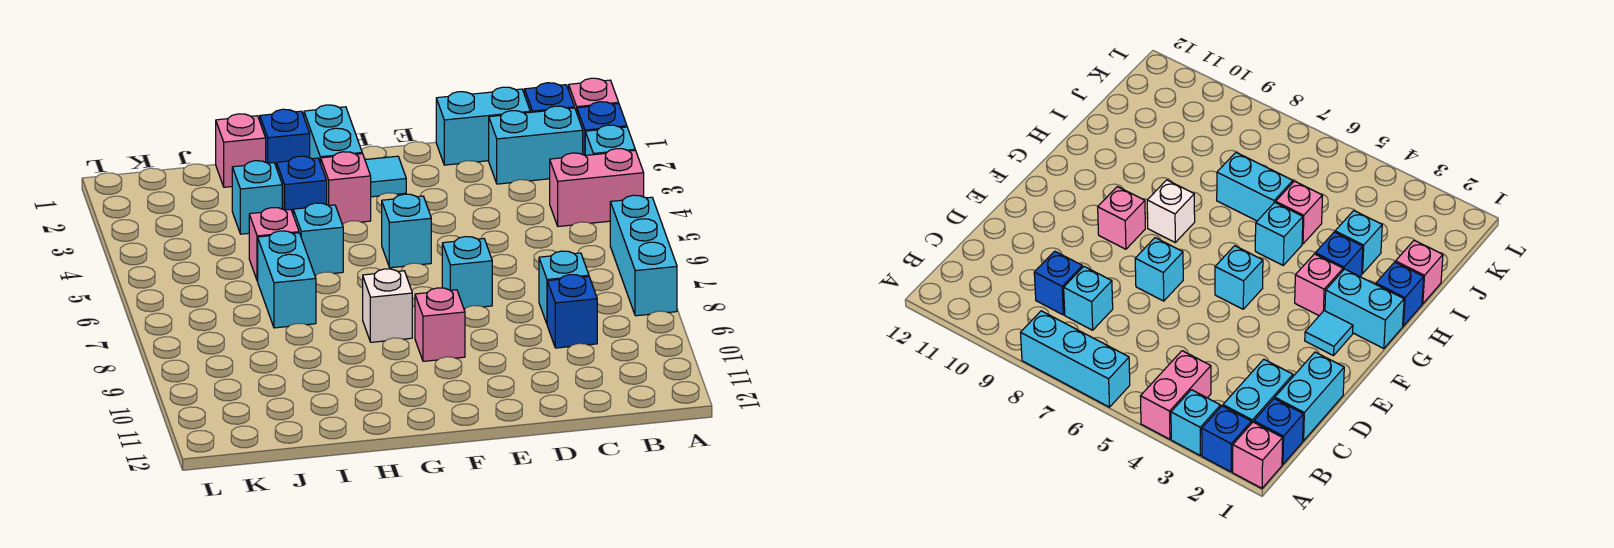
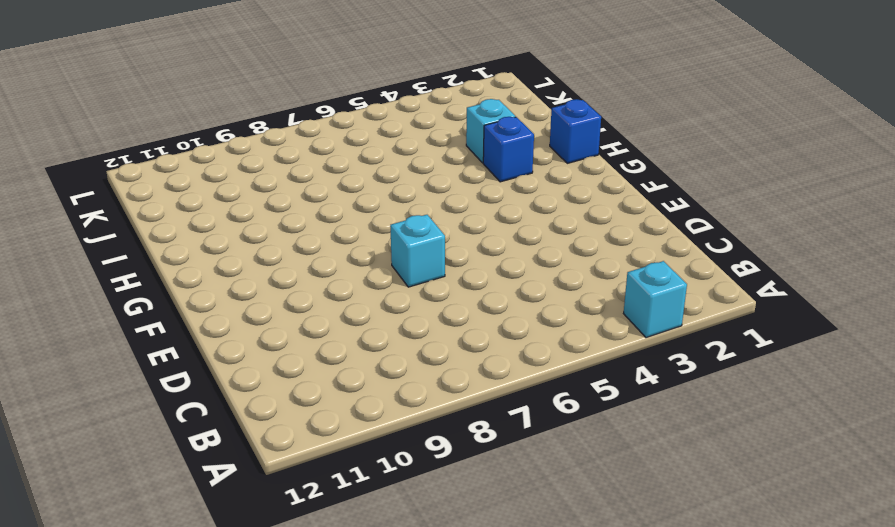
none -> pink brick A1 level 1
none -> blue brick A2 level 1
none -> pink brick A4:B4 level 1

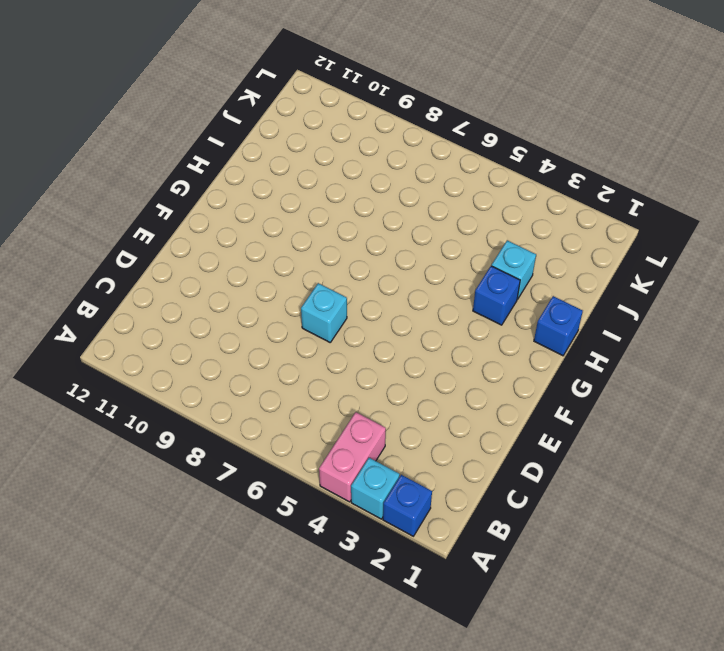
none -> pink brick A1 level 1
none -> cyan brick A6:A8 level 1
none -> blue brick B1 level 1

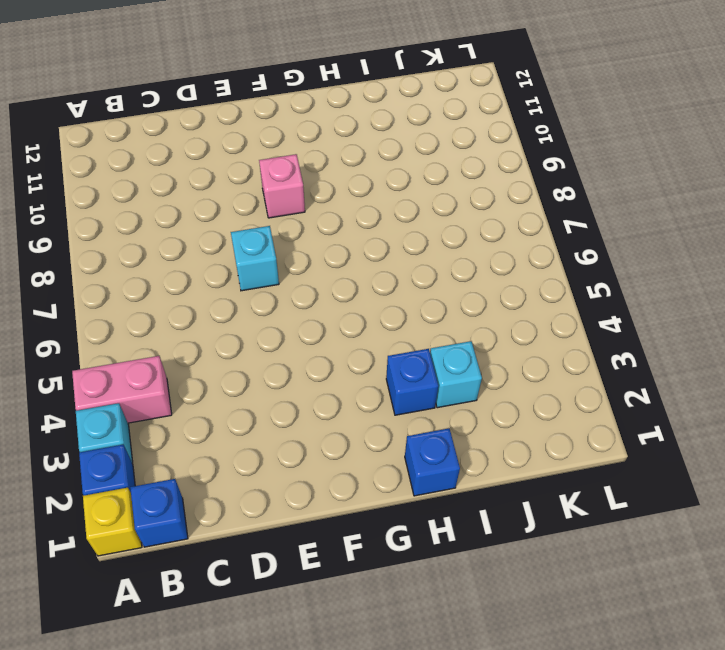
yellow brick A1 level 1 -> pink brick A1 level 1
none -> cyan brick A6:A8 level 1
none -> cyan brick B2:C2 level 1
none -> cyan brick C1:D1 level 1

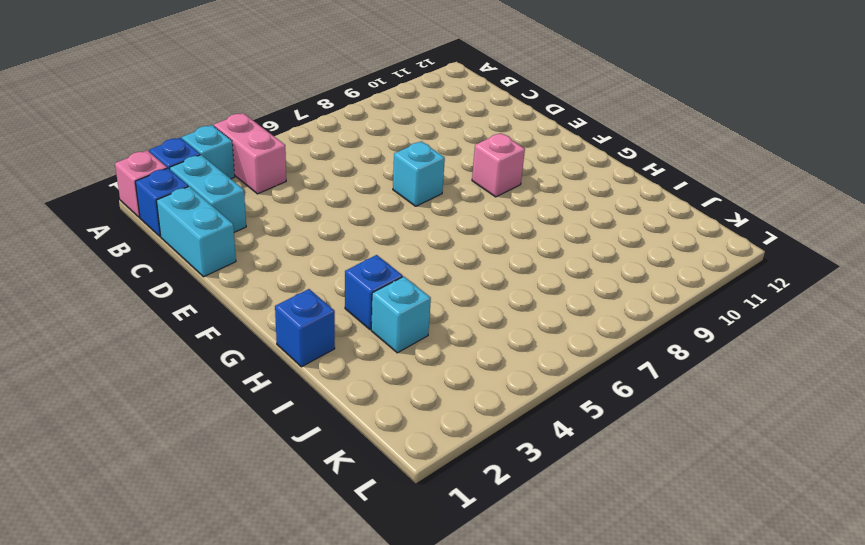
none -> cyan brick A6:A8 level 1
none -> cyan brick C8 level 1
none -> blue brick C9 level 1

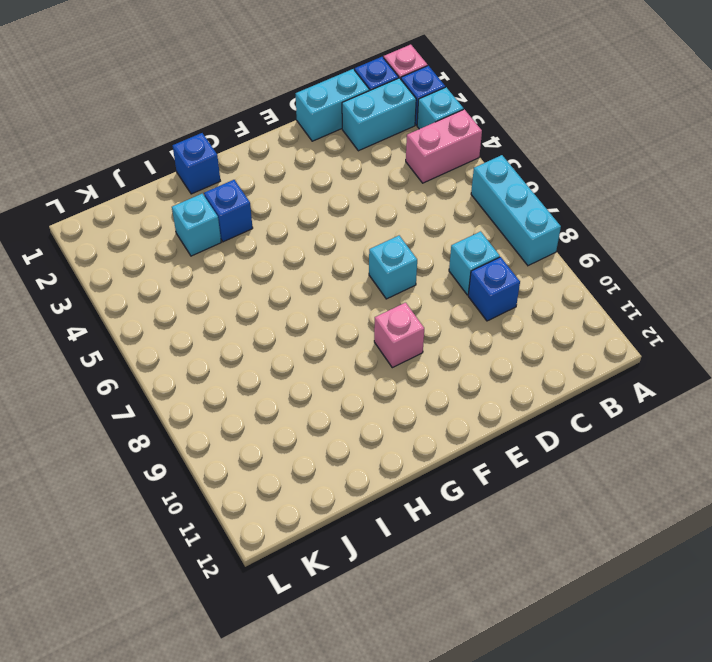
none -> cyan tile F2 level 1
none -> cyan brick F5 level 1
none -> cyan brick G1:G2 level 1

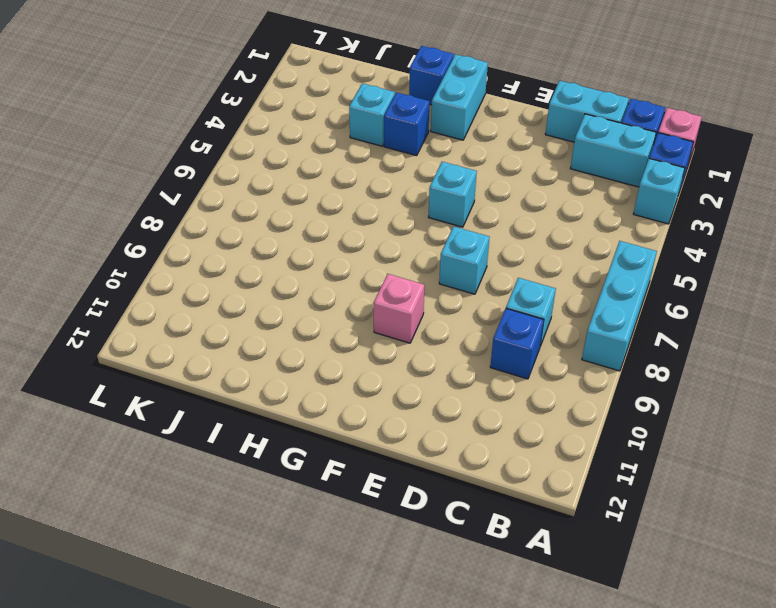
none -> pink brick A4:B4 level 1
none -> cyan tile F2 level 1
none -> pink brick G3 level 1

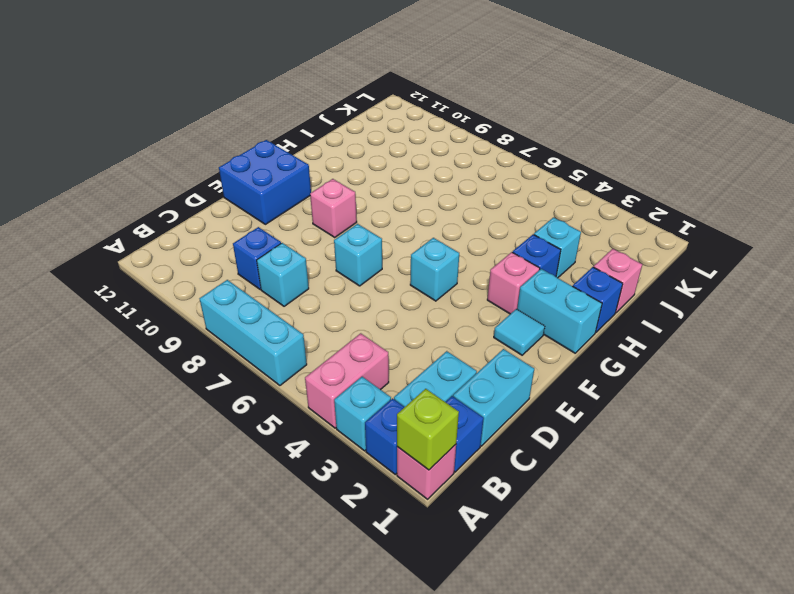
lime brick A1 level 2 -> none
blue brick E11:F12 level 1 -> none
none -> white brick G8 level 1
none -> cyan brick H5 level 1
none -> pink brick I5 level 1

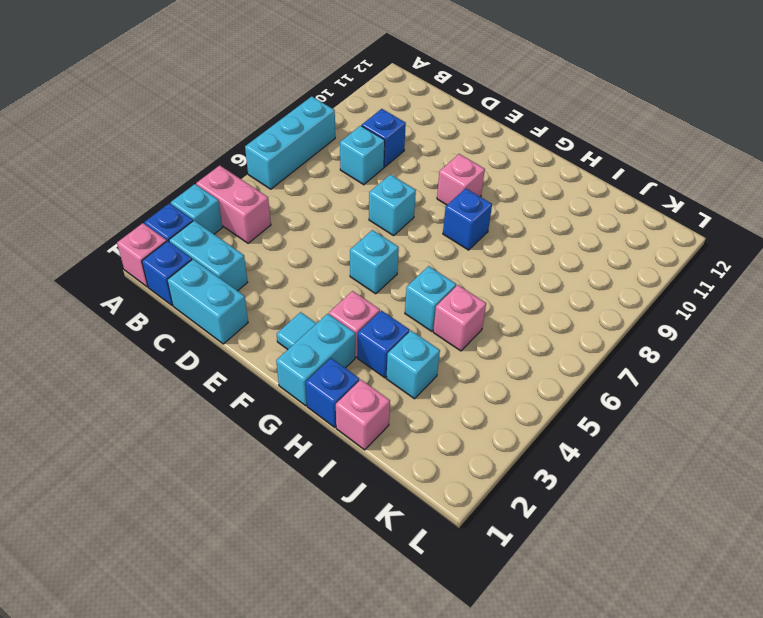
blue brick G8 level 1 -> white brick G8 level 1
none -> cyan brick I6:I7 level 1

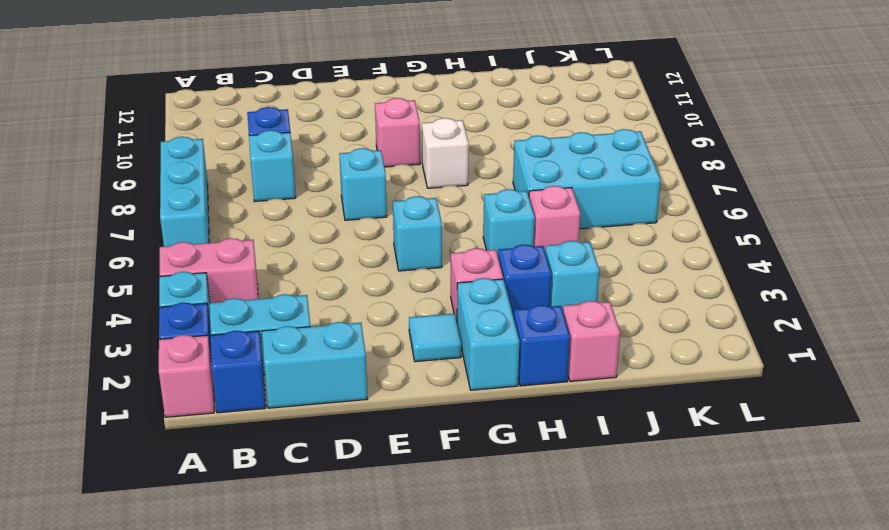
cyan brick I6:K7 level 1 -> cyan brick I6:I7 level 1

